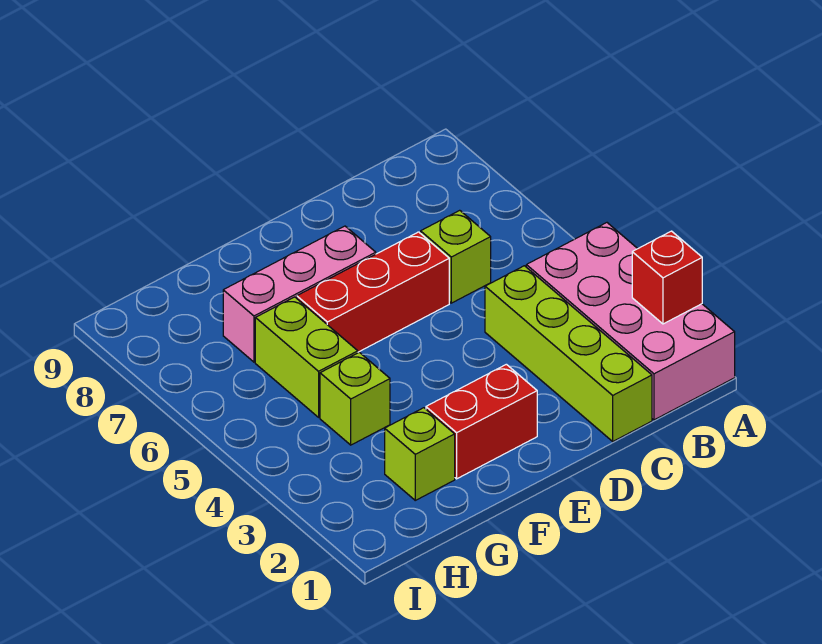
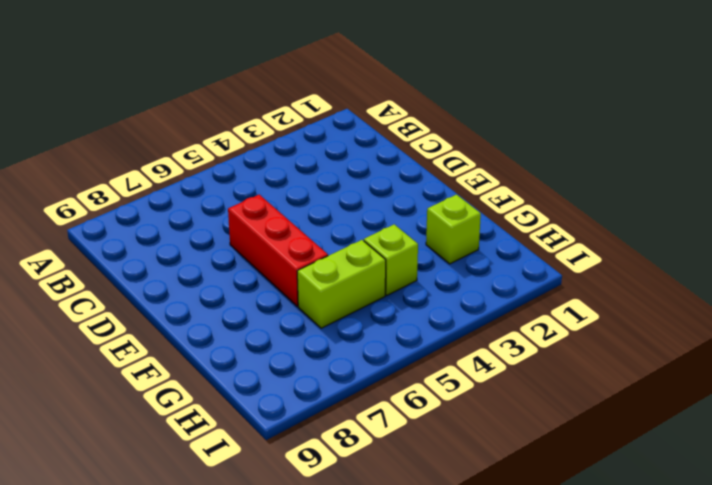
none -> pink brick A1:B4 level 1
none -> lime brick C1:C4 level 1

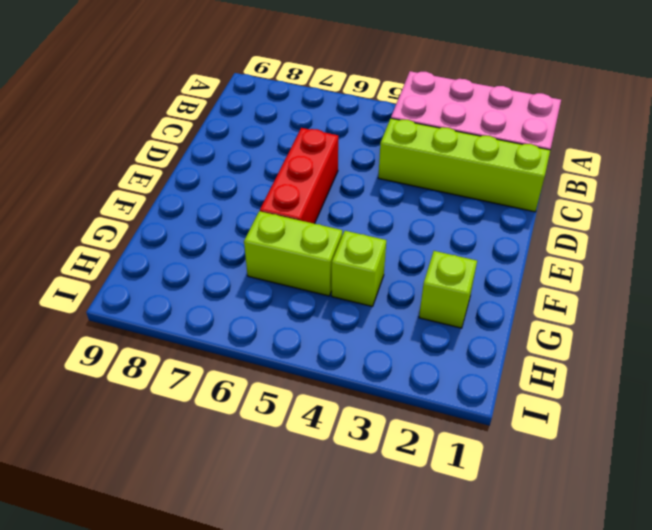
none -> lime brick C6 level 1
none -> red brick E2:F2 level 1

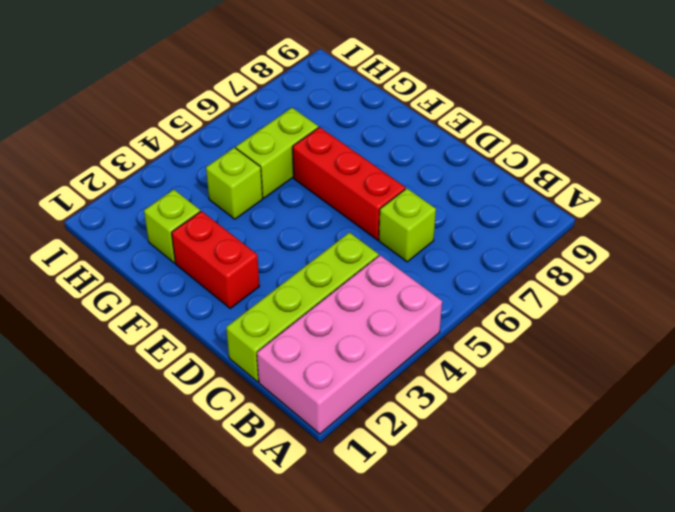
none -> pink brick E7:G7 level 1
none -> red brick A2 level 2

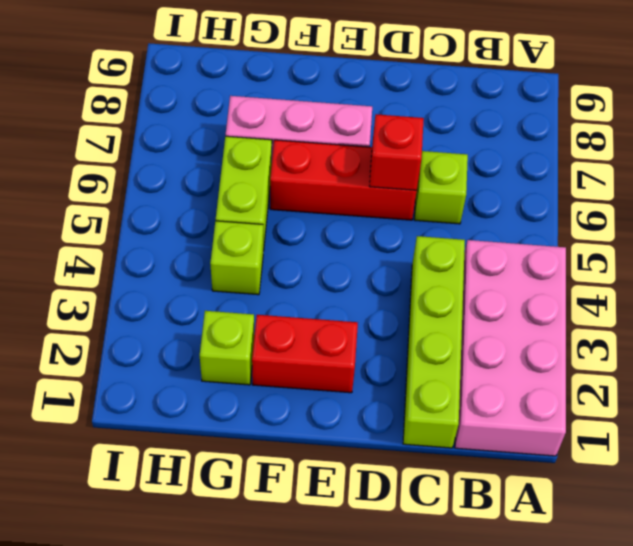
red brick D6 level 2 -> red brick A2 level 2

